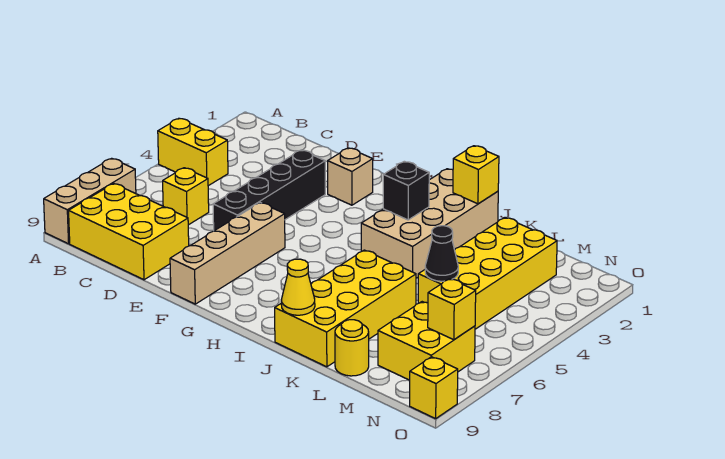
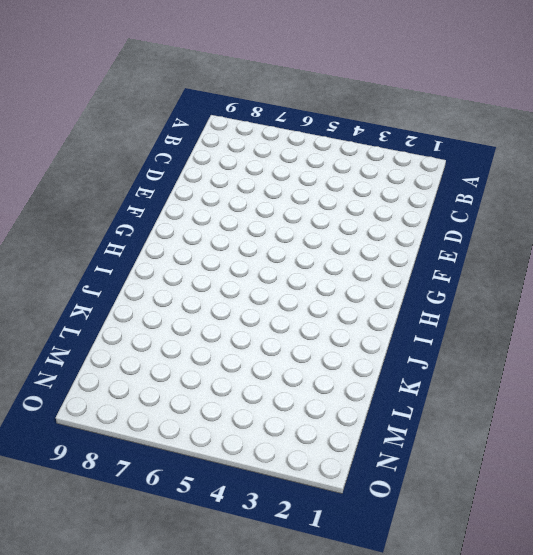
none -> yellow brick A4:B4 level 1
none -> tan brick A7:A9 level 1
none -> yellow brick B8:D9 level 1

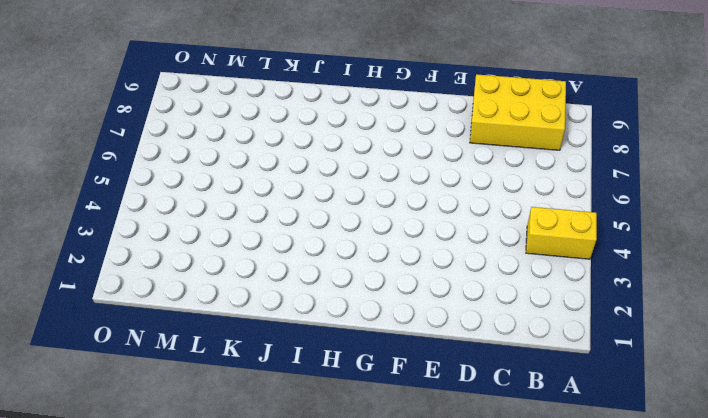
none -> tan brick A7:A9 level 1
none -> yellow brick C6 level 1
none -> black brick E3:E6 level 1

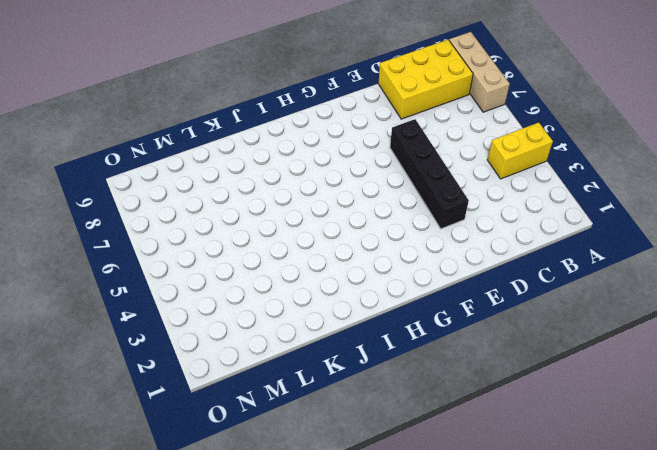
none -> yellow brick C6 level 1
none -> tan brick F2 level 1
none -> tan brick F6:F9 level 1

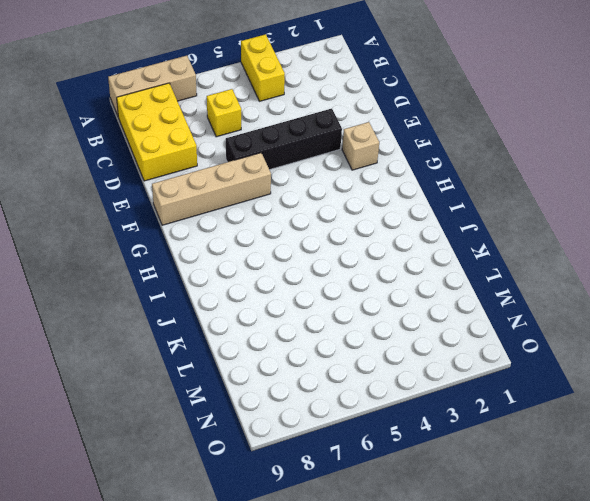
none -> tan brick I1:J4 level 1
none -> yellow brick J6:K9 level 1
none -> yellow brick L2:M5 level 1

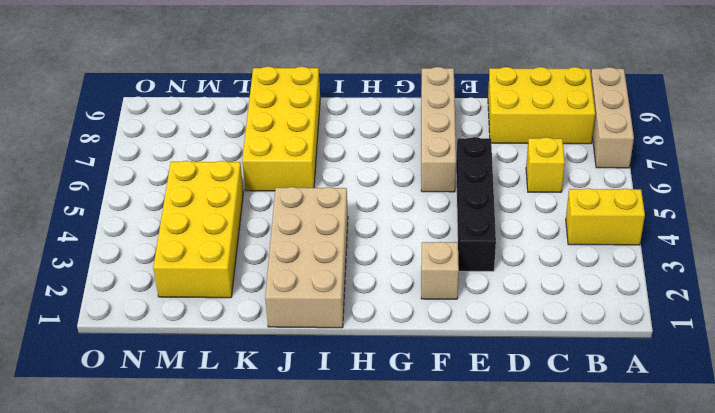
none -> yellow round brick L9 level 1
none -> yellow brick M7:N8 level 1
none -> yellow brick O9 level 1

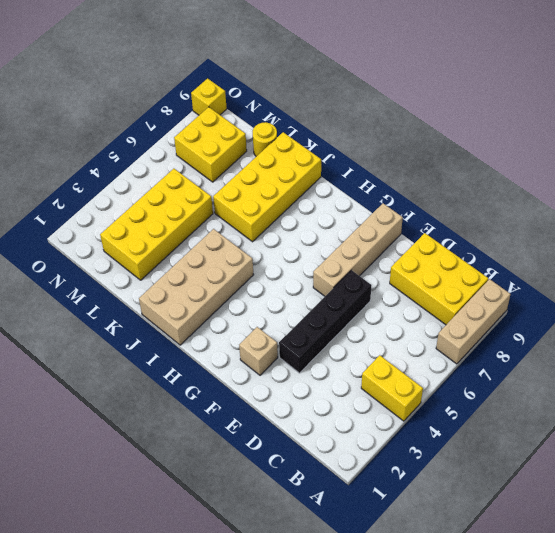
none -> yellow brick C6 level 1
none -> black brick I3 level 2
none -> yellow brick J1 level 2

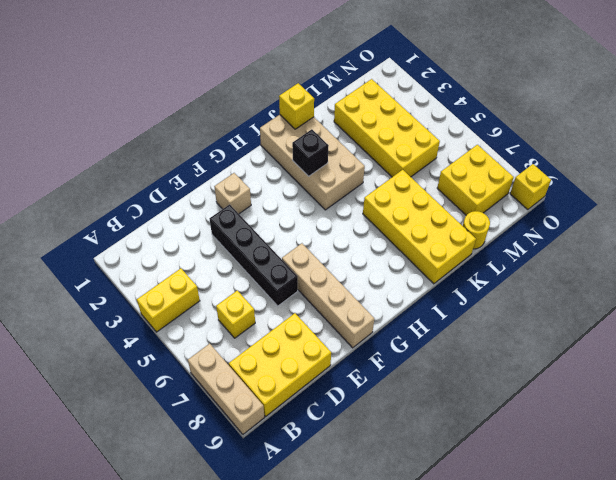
none -> yellow cone J9 level 2
none -> black cone L5 level 2
none -> yellow brick N7 level 2

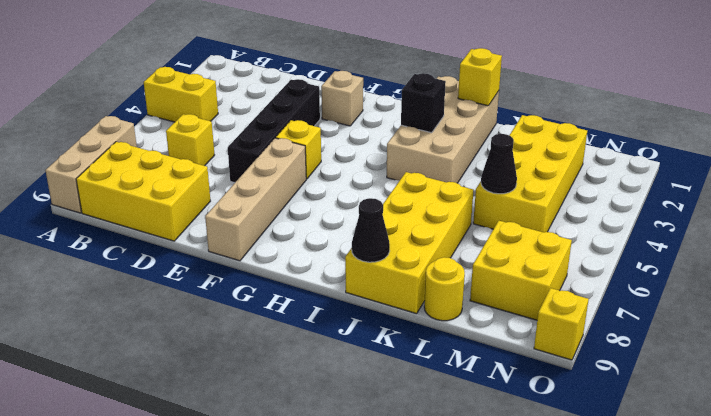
yellow brick F5 level 1 -> yellow brick N7 level 2
black cone J9 level 2 -> yellow cone J9 level 2

